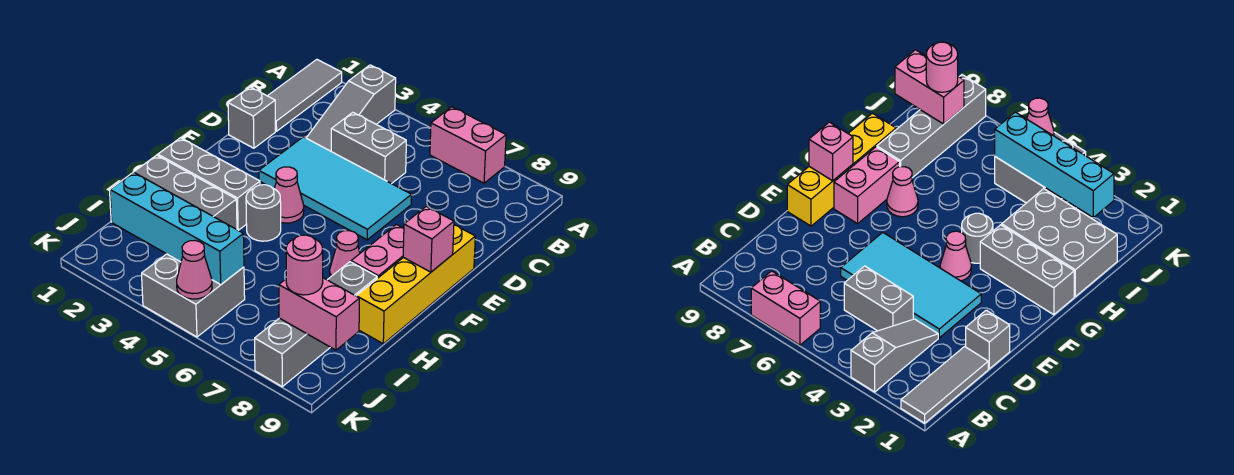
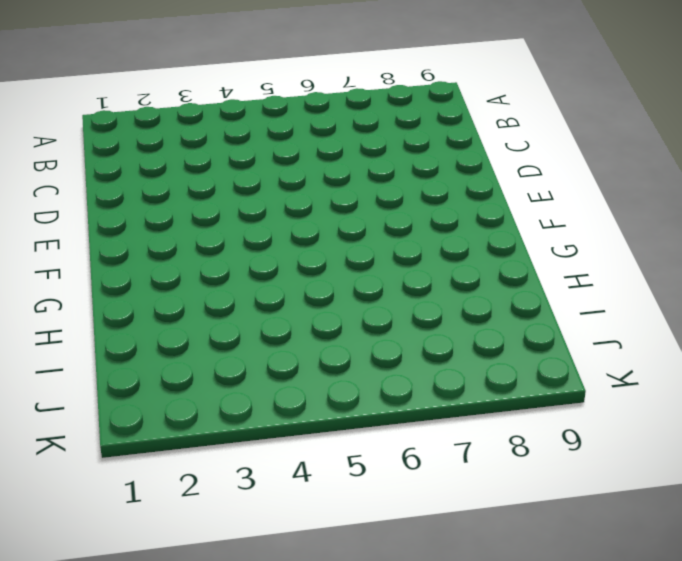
none -> grey tile A1:C1 level 1
none -> grey slope A3:C3 level 1 top A
none -> pink brick A6:A7 level 1

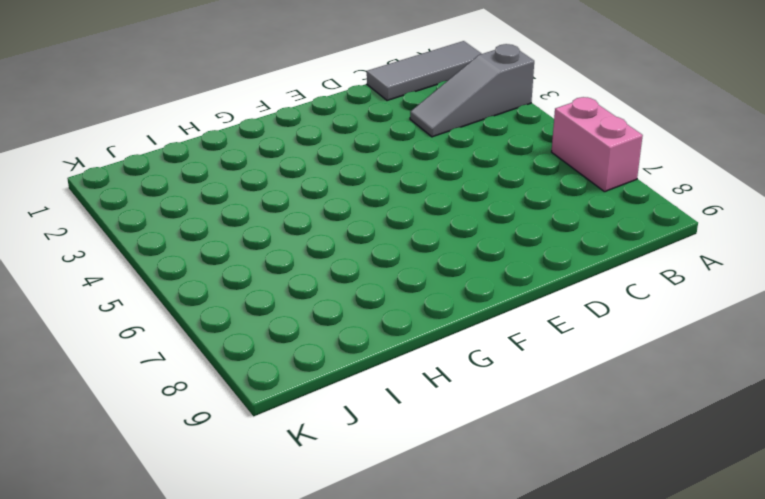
none -> grey brick C4:C5 level 1
none -> grey brick D1 level 1
none -> cyan tile D3:E6 level 1

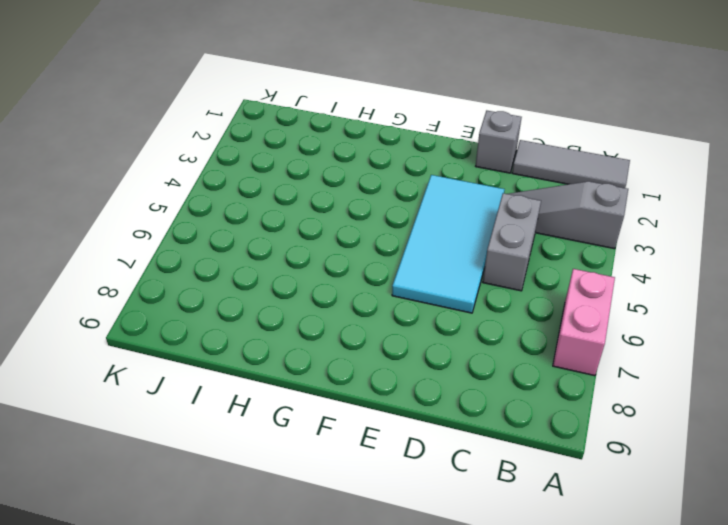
none -> yellow brick E9:H9 level 1
none -> pink cone F4 level 1
none -> pink brick F8:G8 level 1

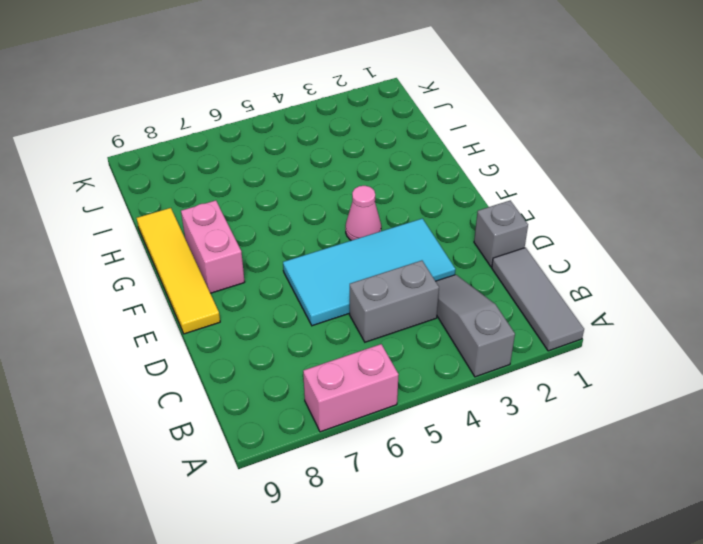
yellow tile E9:H9 level 1 -> yellow brick E9:H9 level 1
none -> grey brick G1:G3 level 1
none -> grey round brick G4 level 1
none -> pink cone G7 level 1

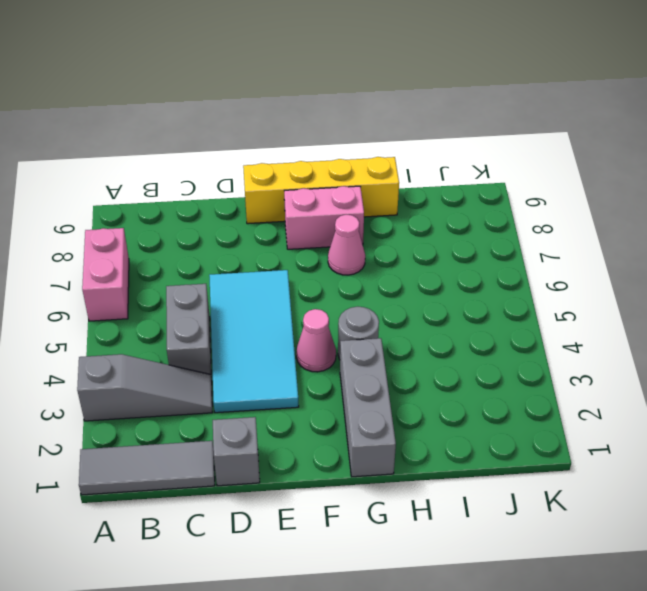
none -> grey brick H1:I3 level 1
none -> grey brick H8:K8 level 1
none -> grey brick J4:K5 level 1

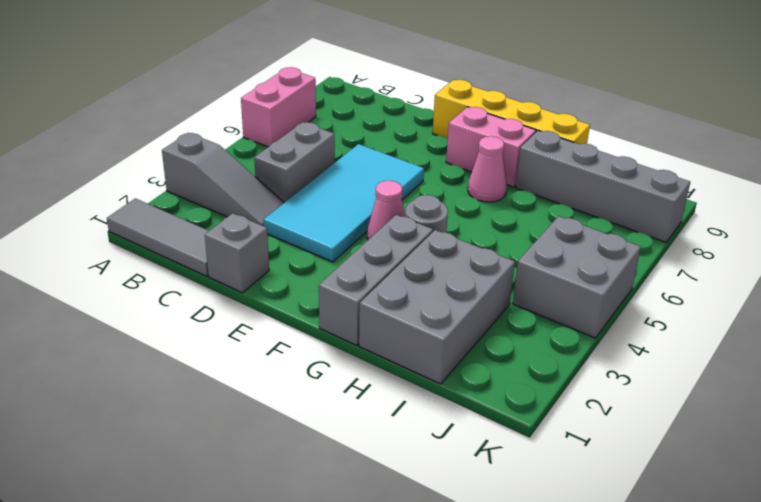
none -> pink brick F9 level 2
none -> cyan brick J2:J5 level 2
none -> pink brick J8:J9 level 2

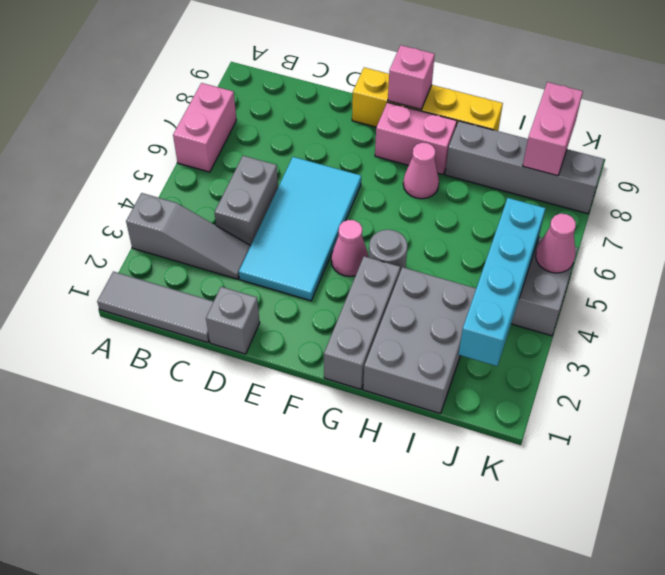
none -> pink round brick J8 level 3

